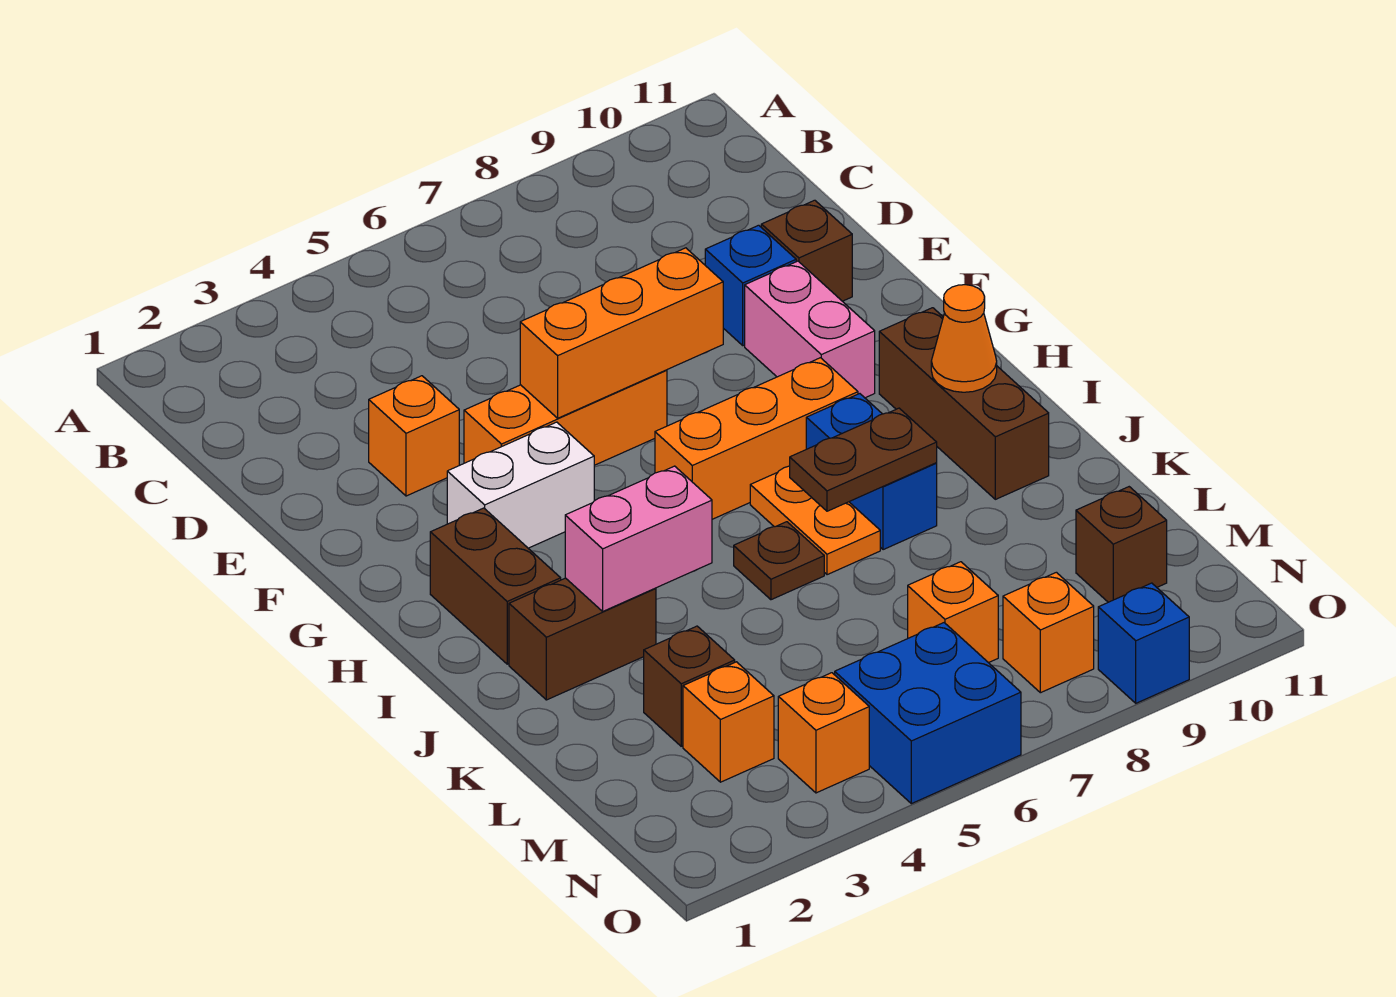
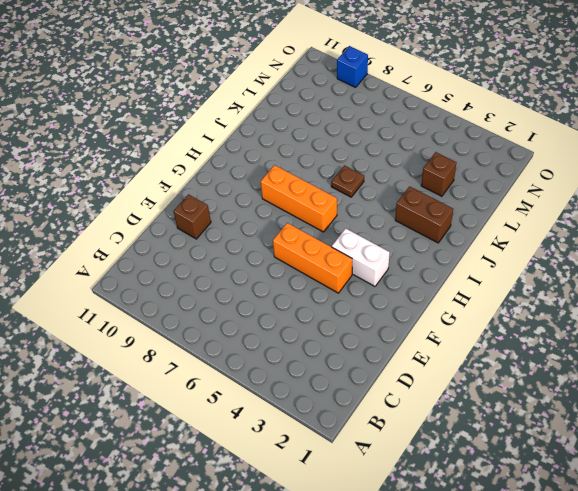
none -> orange brick E3 level 1
none -> blue brick E9 level 1
none -> pink brick F9:G9 level 1

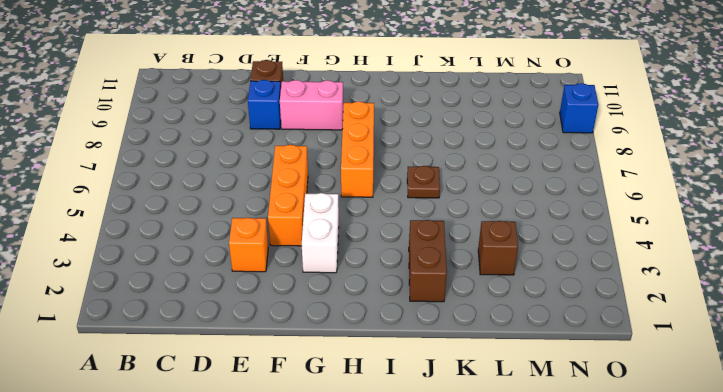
none -> brown brick H2:I2 level 1
none -> brown brick H10:J10 level 1
none -> orange plate I7:J7 level 1

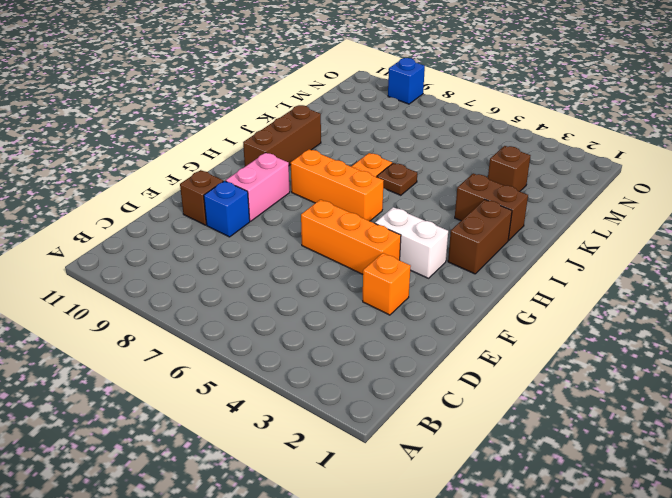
none -> blue brick I8:J8 level 1
none -> orange brick M3 level 1
none -> orange brick M7 level 1

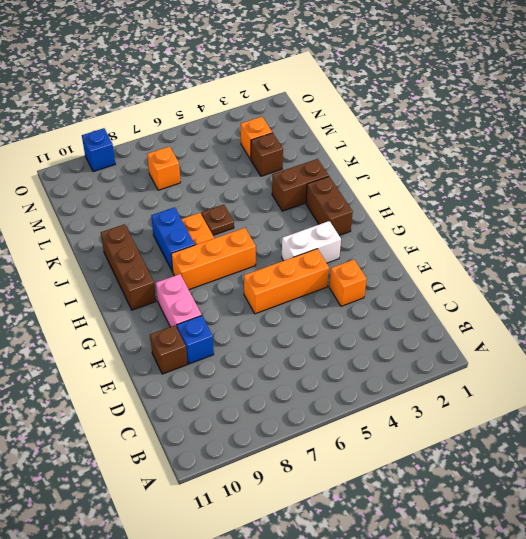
none -> brown brick M10 level 1
none -> orange brick N4 level 1
none -> blue brick N5:O6 level 1

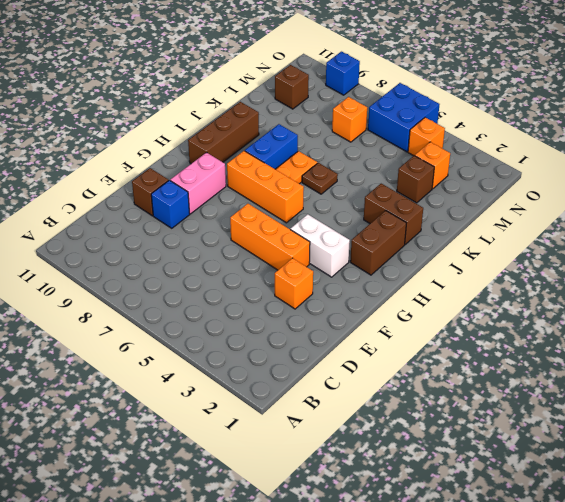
none -> orange brick N8 level 1
none -> orange brick F5:F7 level 2
none -> orange cone I10 level 2

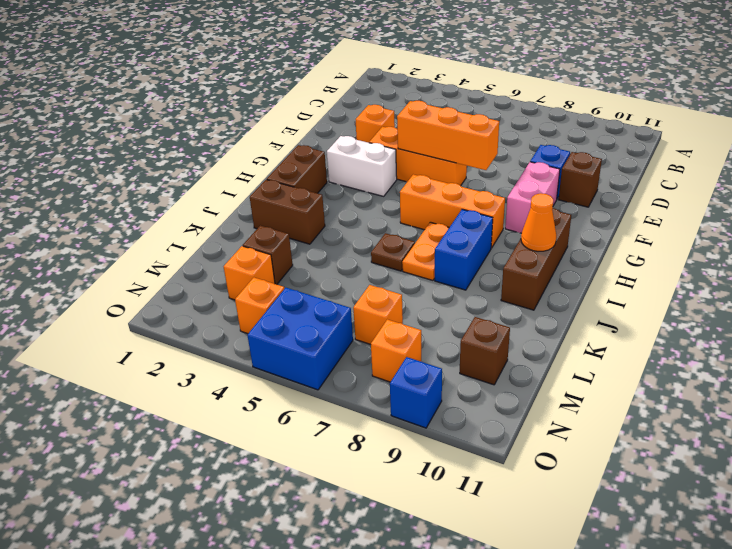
none -> pink brick J3:J4 level 2
none -> brown plate J7:J8 level 2

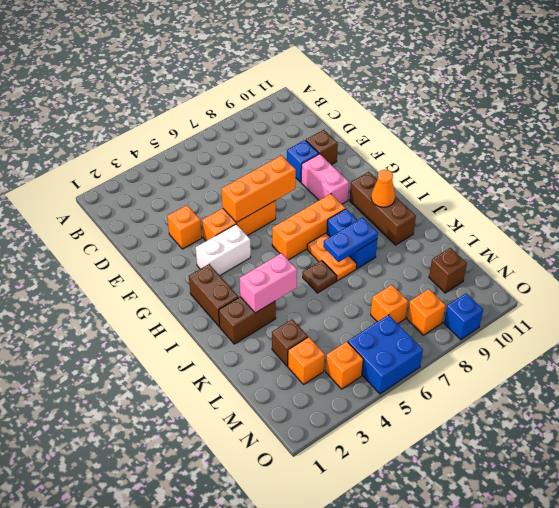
blue plate J7:J8 level 2 -> brown plate J7:J8 level 2

